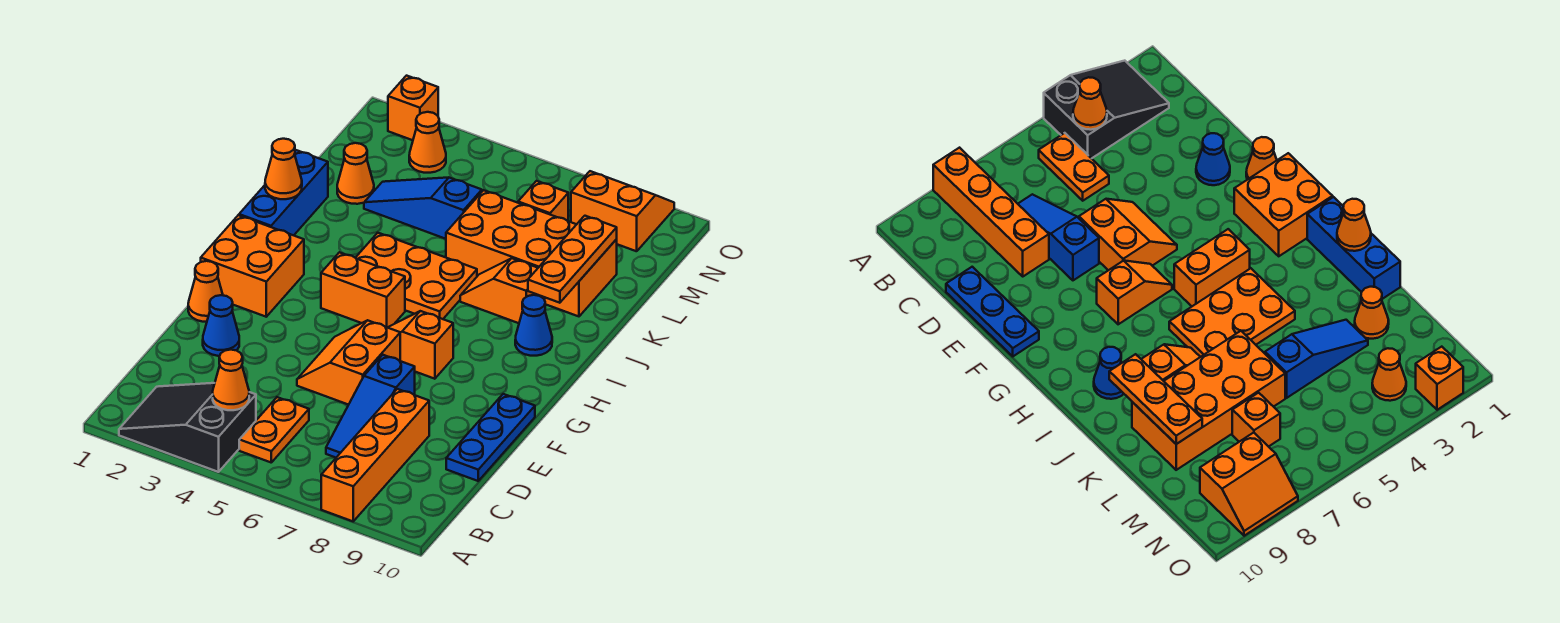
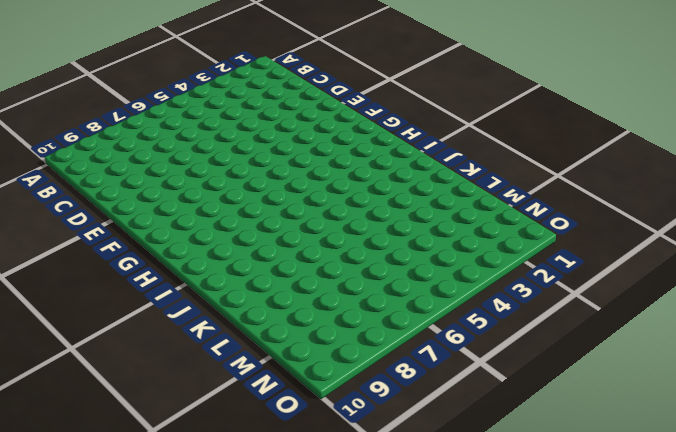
none -> black slope A2:B4 level 1 top 4
none -> orange brick A8:D8 level 1
none -> orange plate B5:C5 level 1

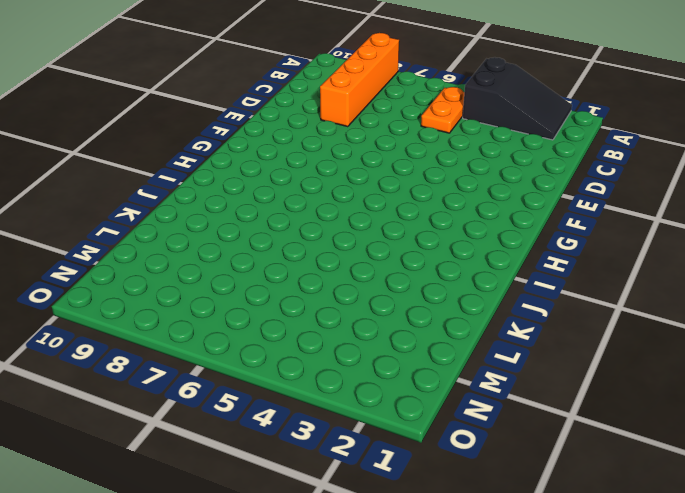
none -> blue slope C7:E7 level 1 top E
none -> blue plate D10:F10 level 1
none -> blue cone E2 level 1

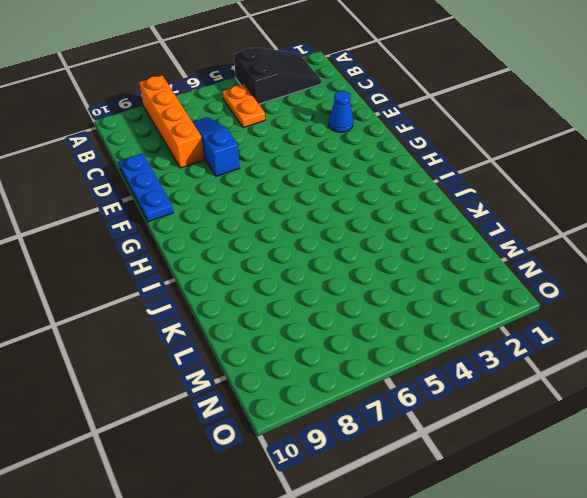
none -> orange slope E5:F6 level 1 top 6
none -> orange cone F1 level 1
none -> orange brick G1:H2 level 1

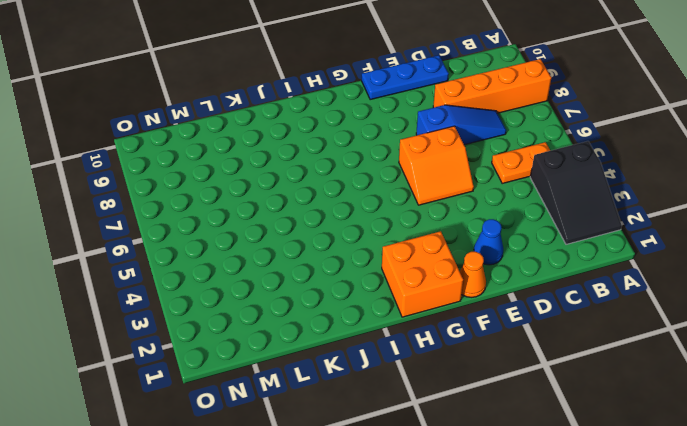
none -> orange slope G6:G7 level 1 top 7
none -> orange brick H4:H5 level 1
none -> blue brick I1:K1 level 1

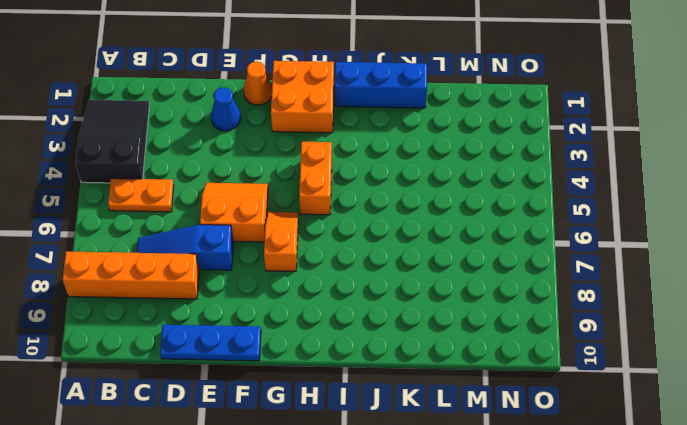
none -> orange plate I4:J6 level 1
none -> blue cone I9 level 1
none -> orange slope J7:J8 level 1 top 8

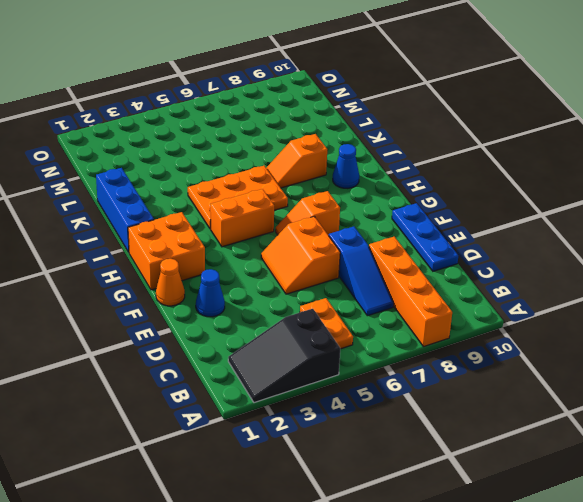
none -> orange brick K6:L9 level 1
none -> orange cone L2 level 1
none -> blue slope L3:L5 level 1 top 5

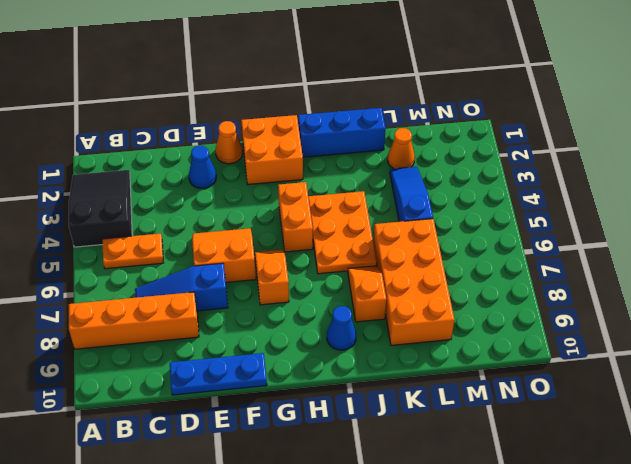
none -> orange brick M7 level 1
none -> orange cone N3 level 1
none -> orange slope N8:O9 level 1 top N

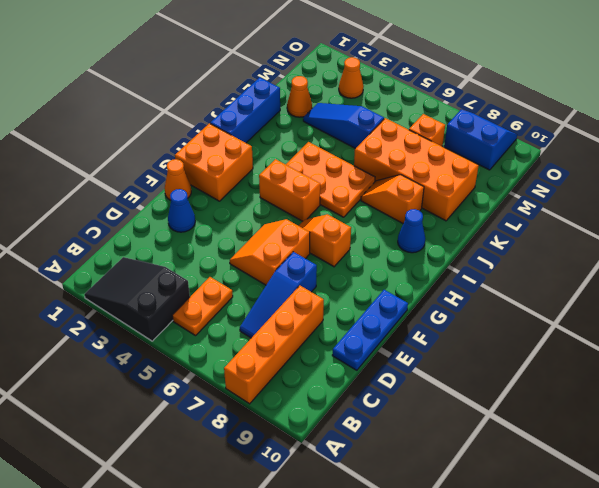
blue slope N8:O9 level 1 top N -> orange slope N8:O9 level 1 top N
none -> orange brick O2 level 1
none -> orange cone B4 level 2
none -> orange cone J1 level 2

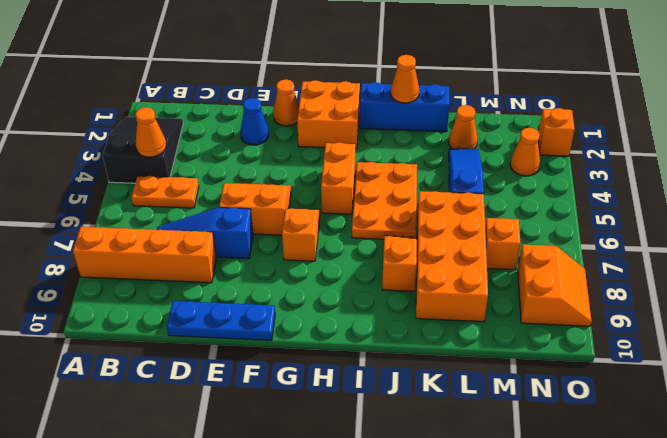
none -> blue cone I9 level 1
none -> orange plate J9:L9 level 2

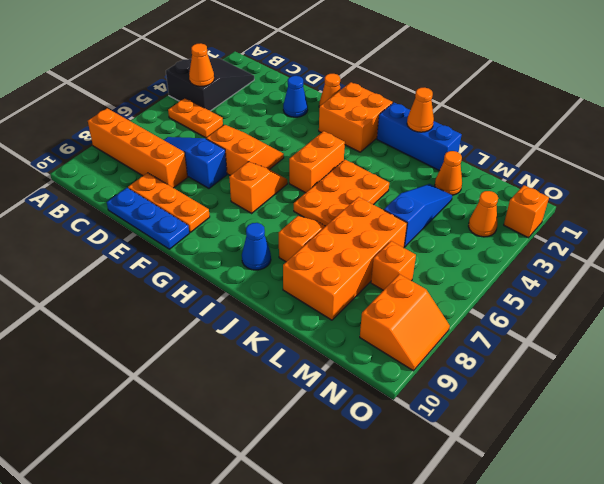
orange plate D9:F9 level 1 -> orange plate J9:L9 level 2

